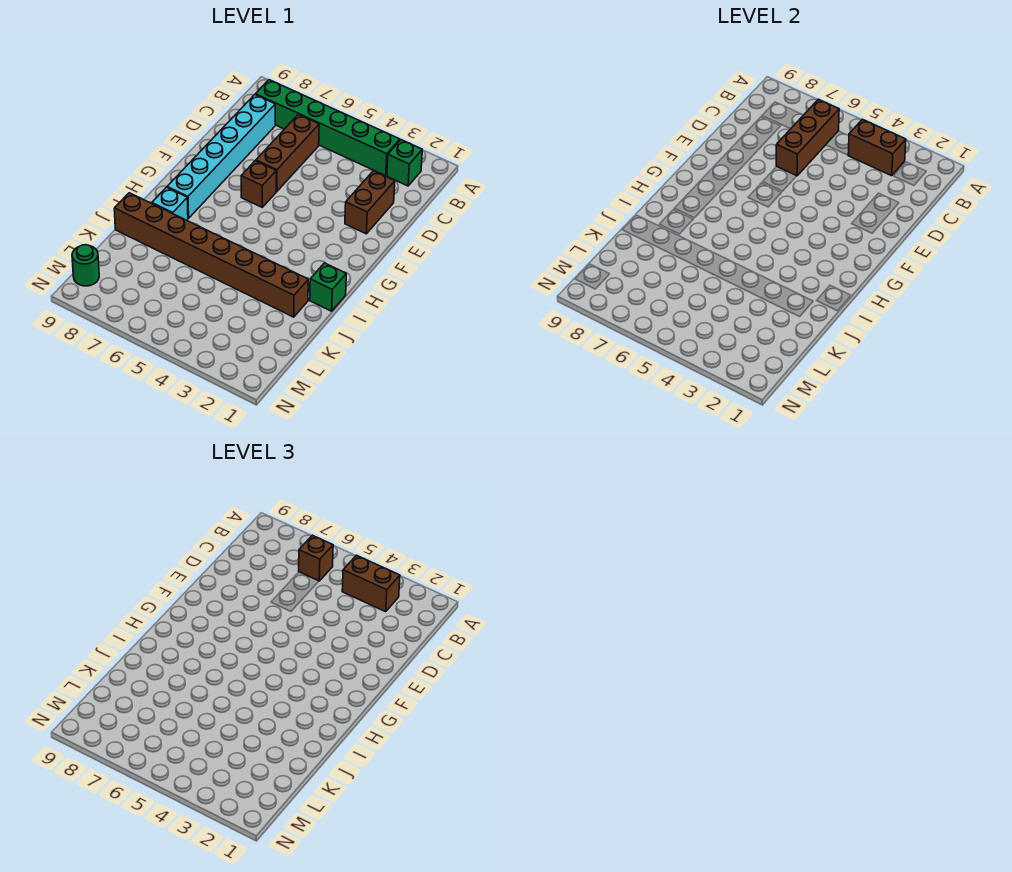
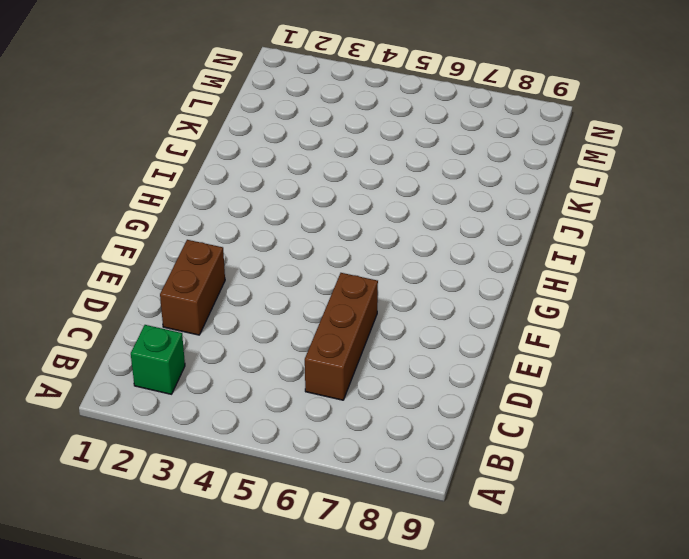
none -> green brick B3:B8 level 1
none -> cyan brick C8:H8 level 1
none -> brown brick F6 level 1

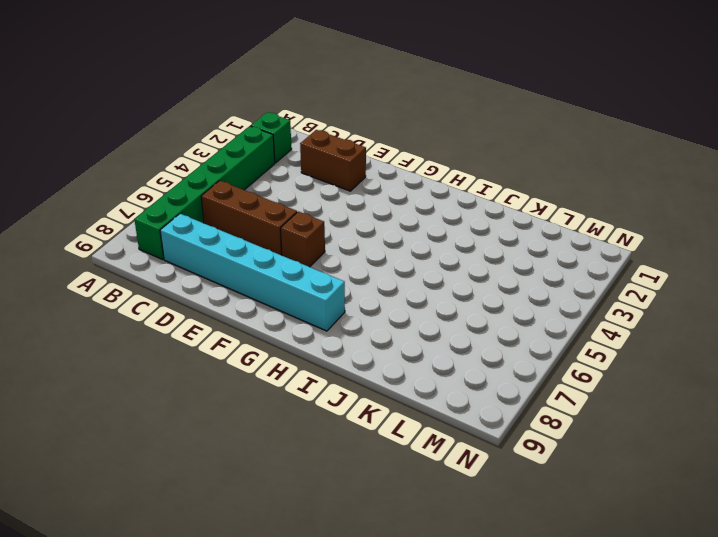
none -> green brick I1 level 1
none -> cyan brick I8 level 1
none -> brown brick J2:J9 level 1

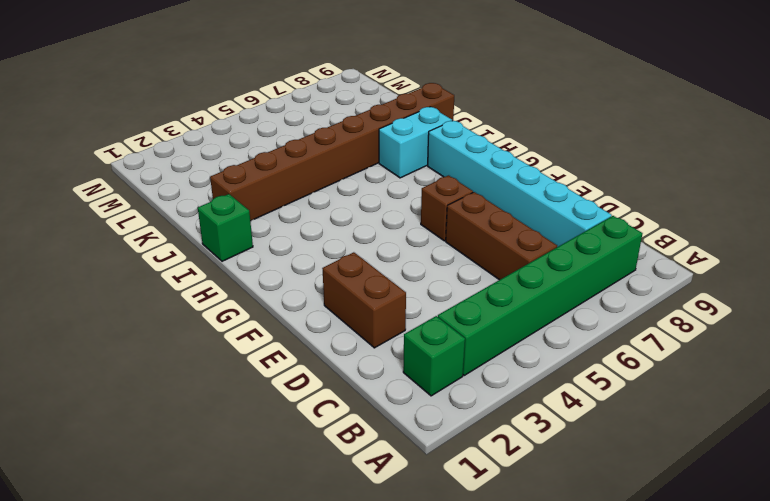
cyan brick I7:I8 level 1 -> cyan brick I8 level 1
none -> green round brick M9 level 1
none -> brown brick B3:B4 level 2
none -> brown brick B6:D6 level 2

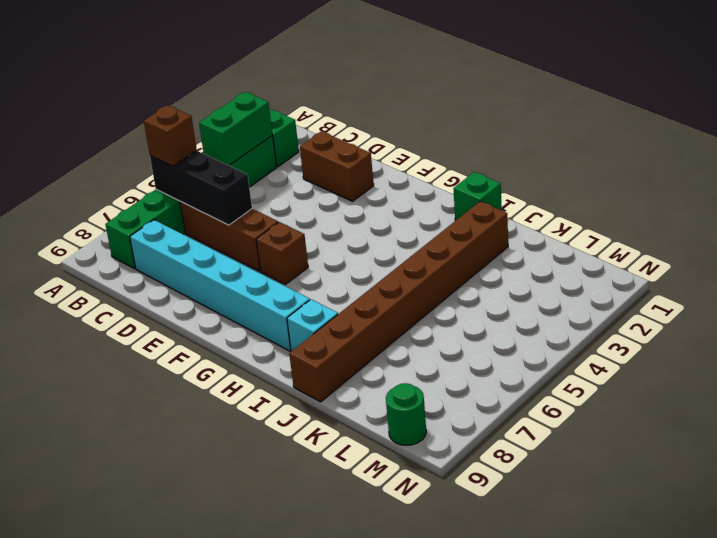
green brick B3:B4 level 2 -> brown brick B3:B4 level 2
black brick B6:D6 level 2 -> brown brick B6:D6 level 2
none -> brown brick B3:B4 level 3

